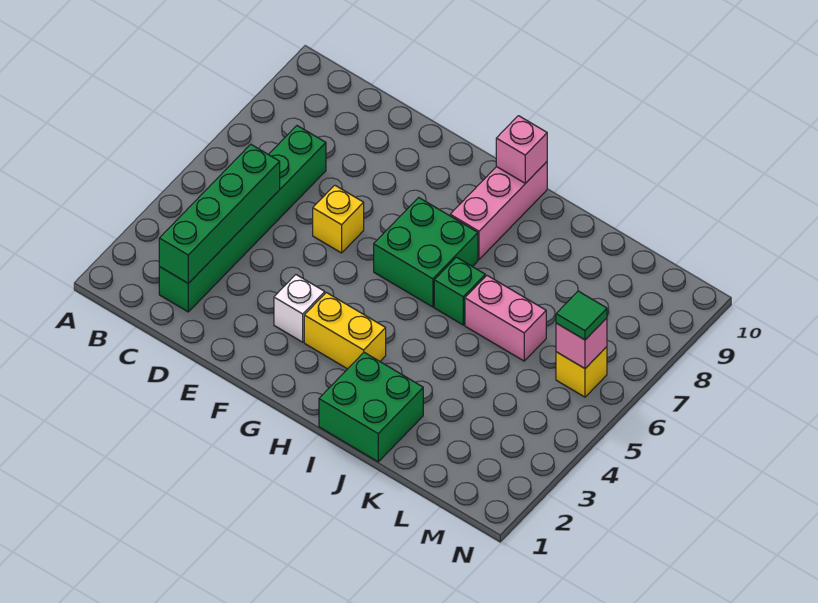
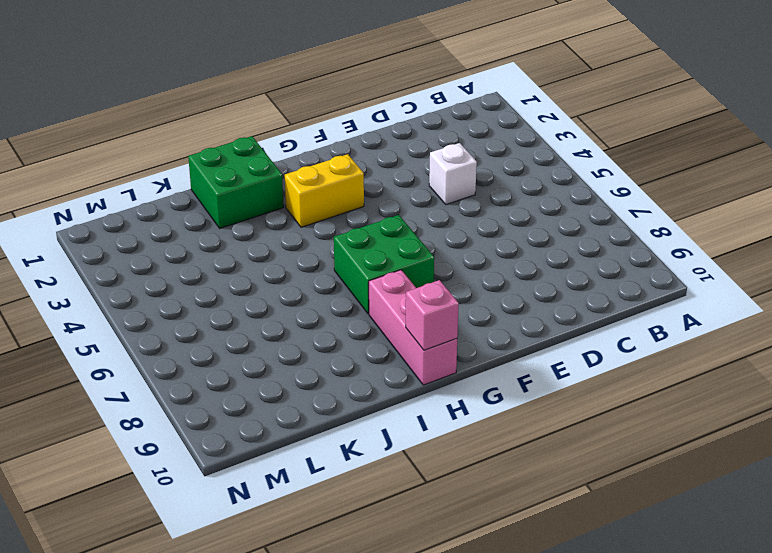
white brick D4 level 1 -> white brick F3 level 1
none -> green brick C2:C7 level 1
none -> yellow brick E6 level 1
none -> green brick I6 level 1

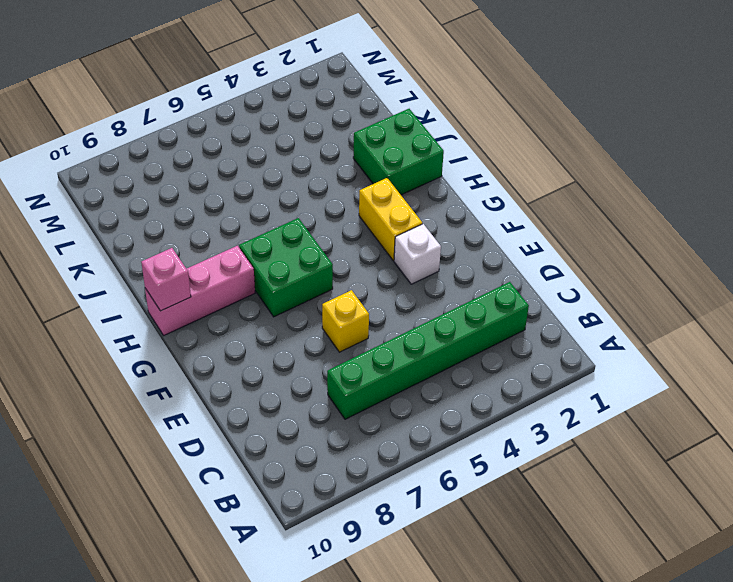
none -> green brick I6 level 1
none -> pink brick J6:K6 level 1
none -> yellow brick M6 level 1

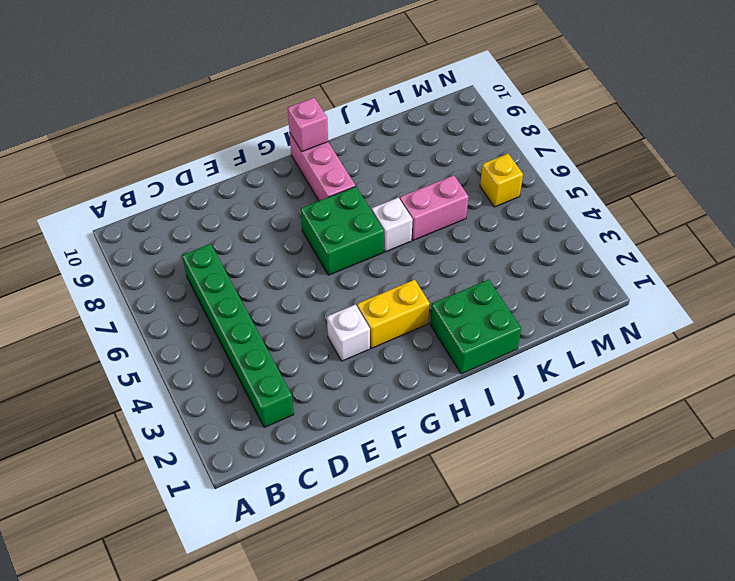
white brick I6 level 1 -> green brick I6 level 1
none -> yellow brick E6 level 1
none -> green brick C2:C5 level 2
none -> pink brick M6 level 2

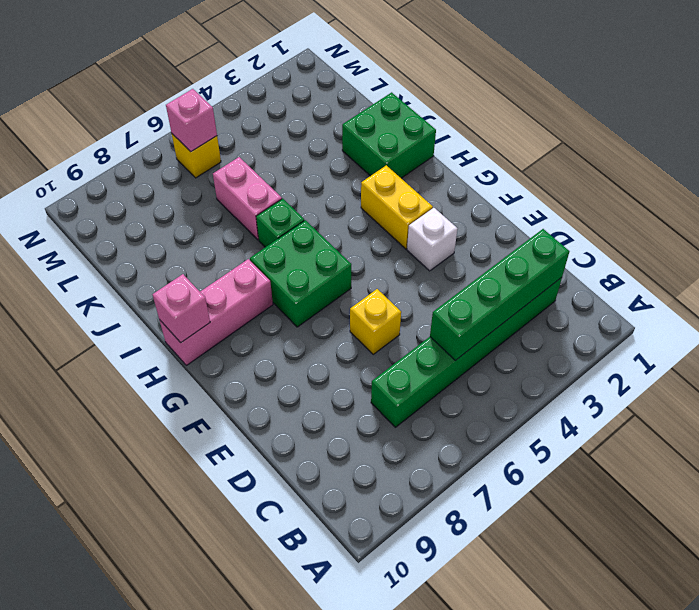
none -> green tile M6 level 3

